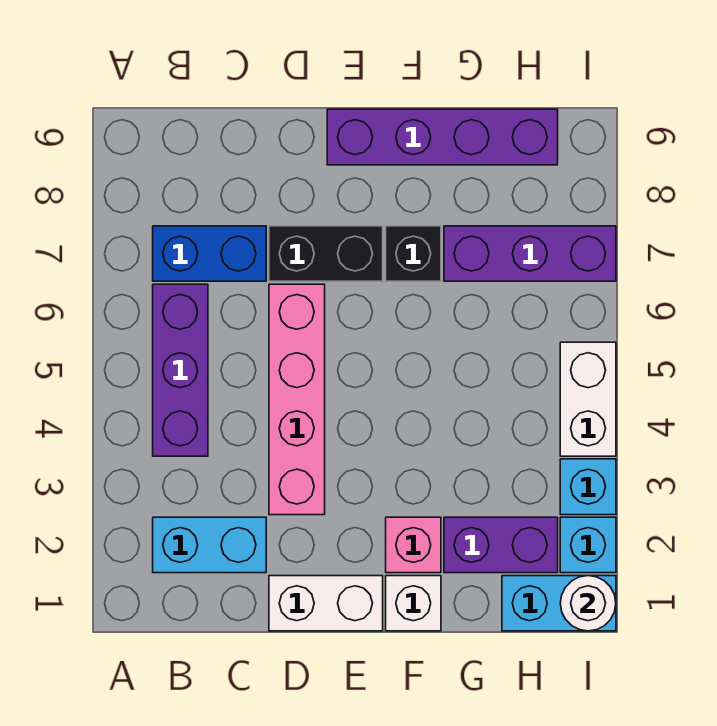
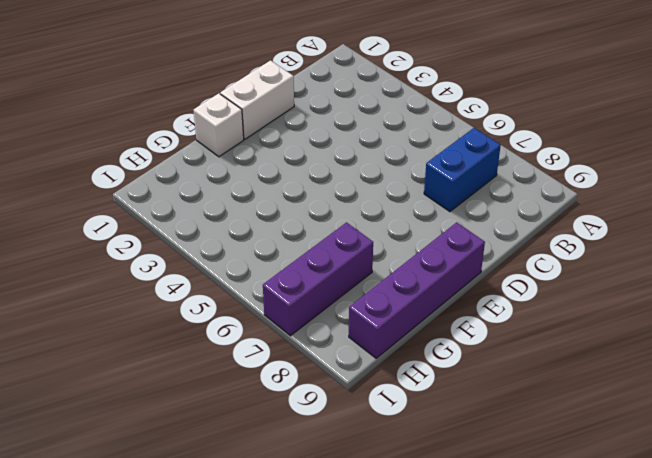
none -> cyan brick B2:C2 level 1
none -> purple brick B4:B6 level 1
none -> pink brick D3:D6 level 1

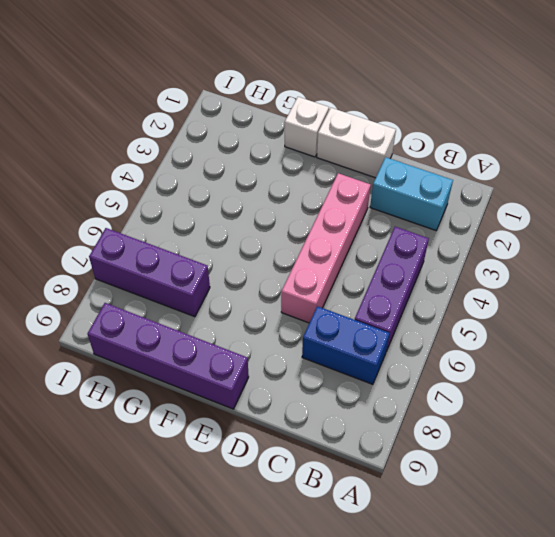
none -> black brick D7:E7 level 1
none -> pink brick F2 level 1
none -> black brick F7 level 1

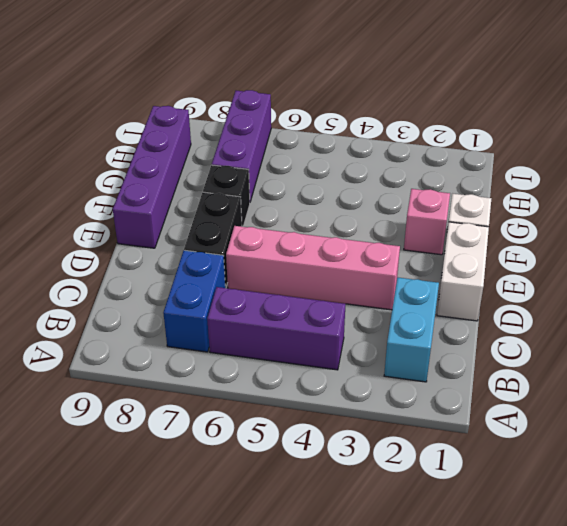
none -> purple brick G2:H2 level 1
none -> cyan brick H1:I1 level 1
none -> cyan brick I2 level 1

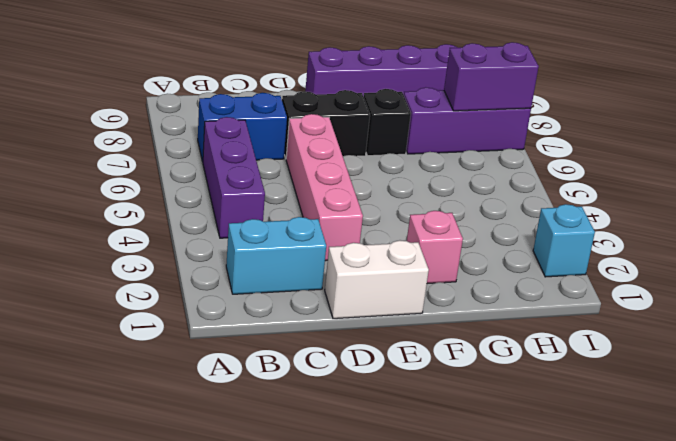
purple brick H7:I7 level 2 -> purple brick G2:H2 level 1
none -> white brick F1 level 1
none -> cyan brick H1:I1 level 1
none -> cyan brick I3 level 1

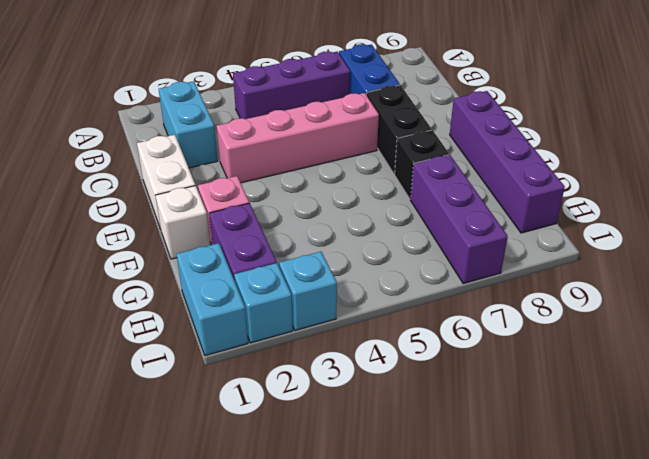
none -> white brick I4:I5 level 1
none -> white round brick I1 level 2

